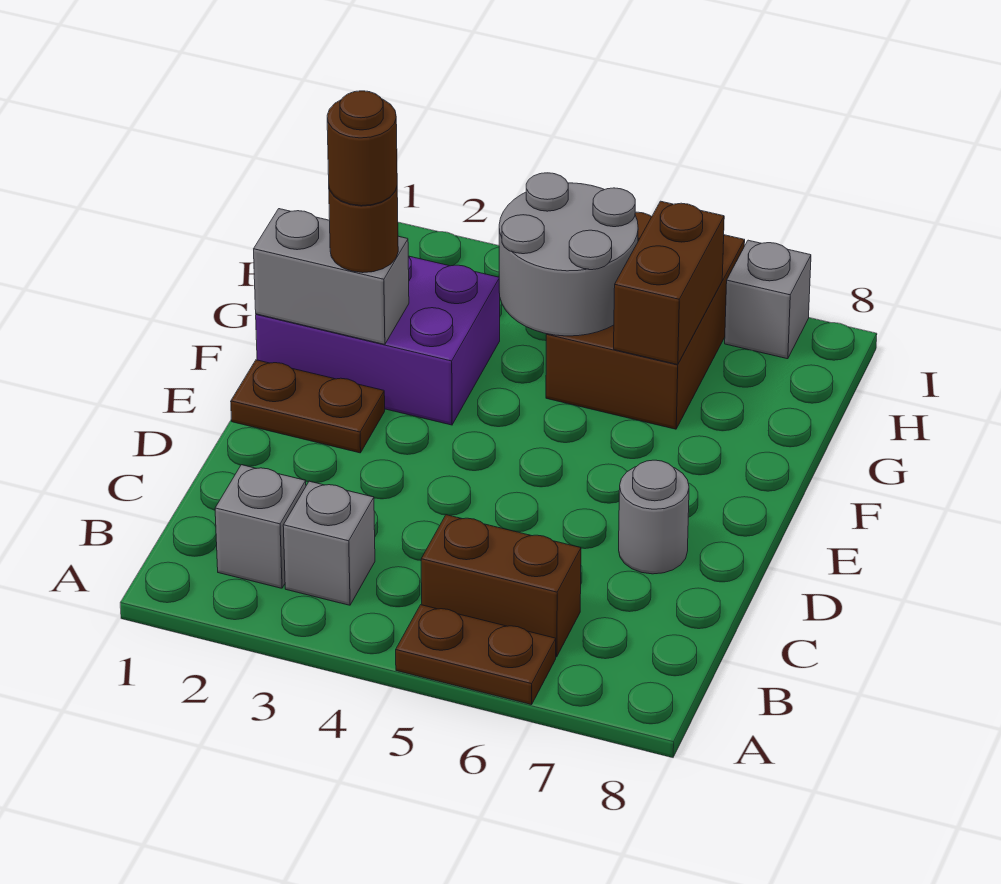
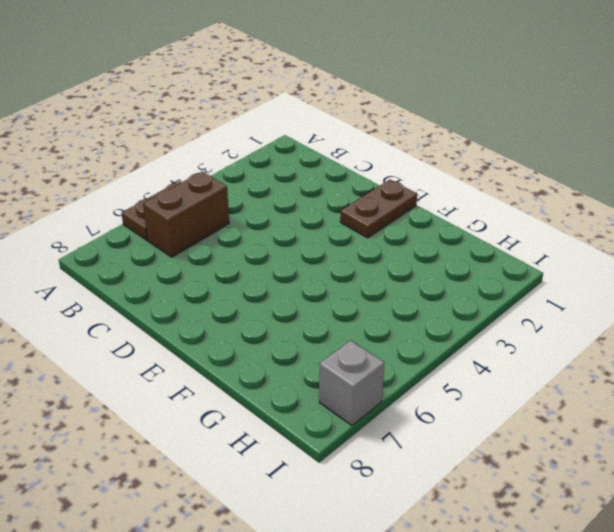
none -> grey brick B2 level 1
none -> grey brick B3 level 1
none -> grey round brick D7 level 1

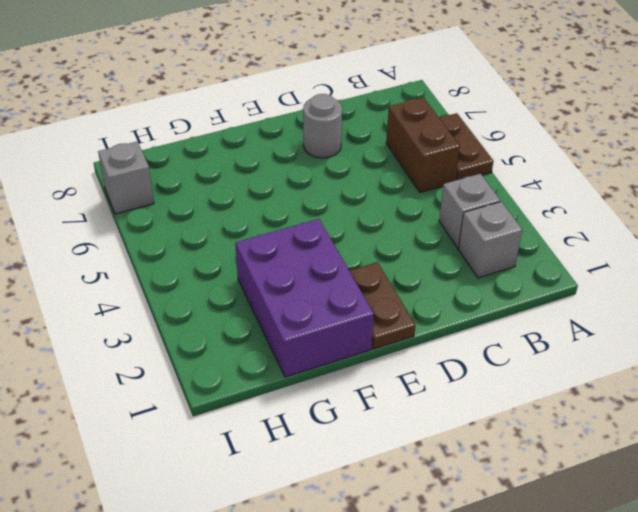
none -> brown brick G5:I6 level 1
none -> grey brick F1:F2 level 2
none -> grey round brick G4:H5 level 2

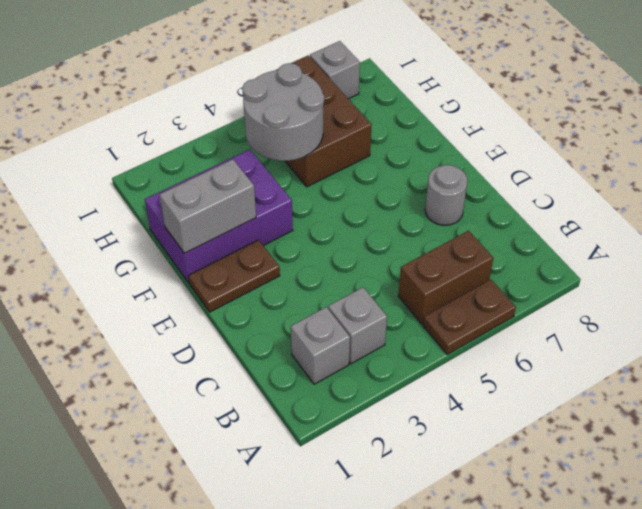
none -> brown brick G6:H6 level 2
none -> brown round brick F2 level 3
none -> brown round brick F2 level 4

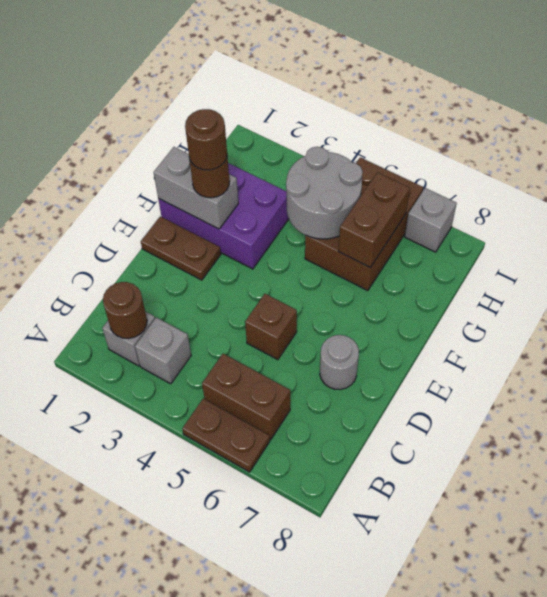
brown round brick B2 level 2 -> none
brown brick D5 level 1 -> none

